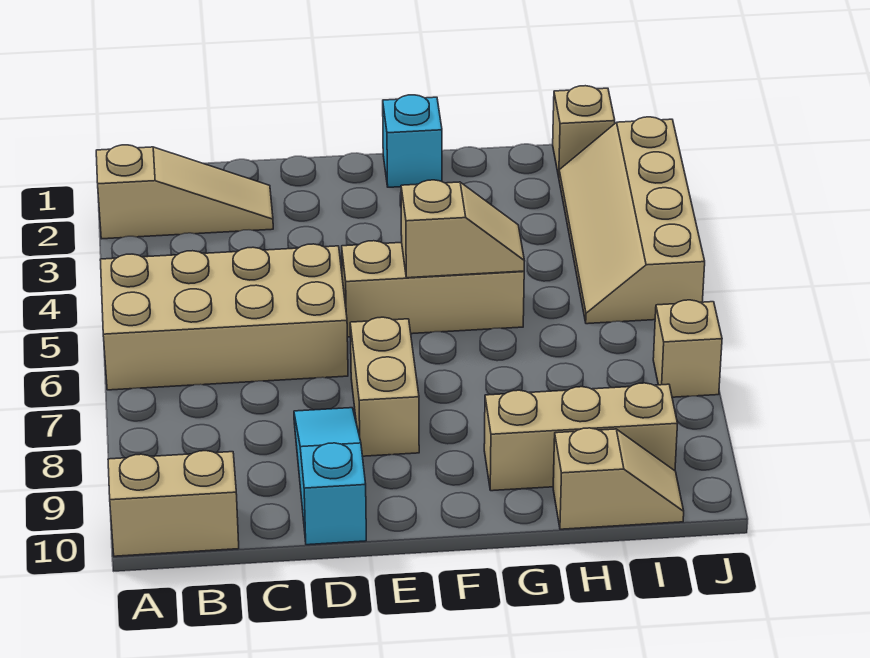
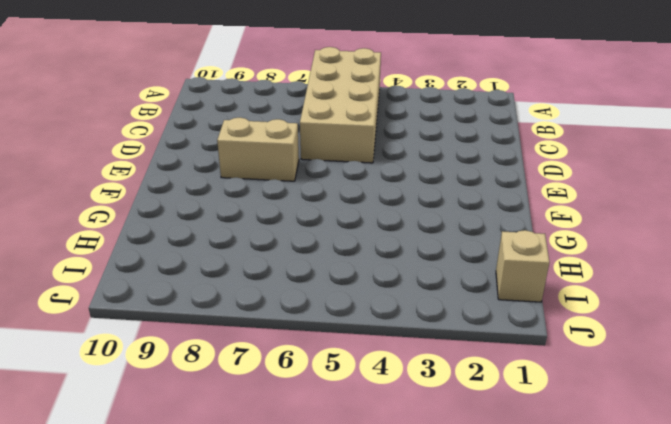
none -> tan slope A2:C2 level 1 top A
none -> tan brick A10:B10 level 1
none -> cyan slope D8:D10 level 1 top 10

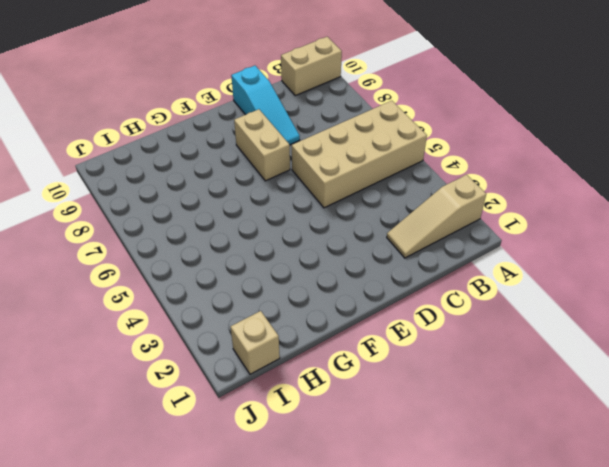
none -> tan brick E5:G5 level 1
none -> cyan brick F1 level 1
none -> tan brick G9:I9 level 1

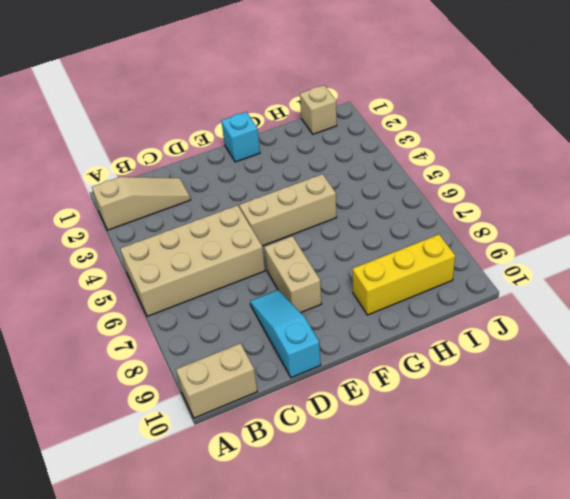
yellow brick G9:I9 level 1 -> tan brick G9:I9 level 1
none -> tan slope H10:I10 level 1 top H
none -> tan slope I2:J5 level 1 top J
none -> tan brick J7 level 1

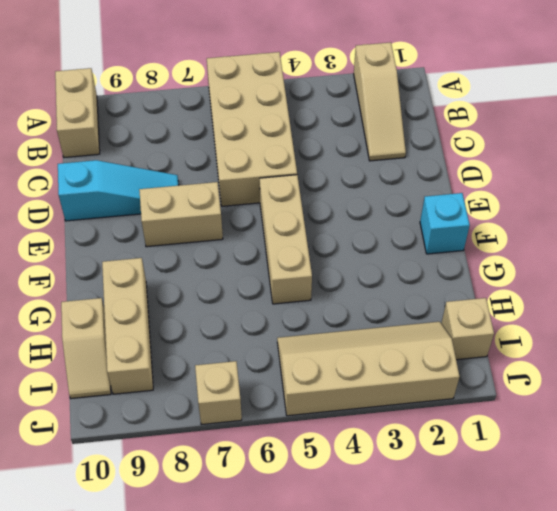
none -> tan slope F5:G5 level 2 top F

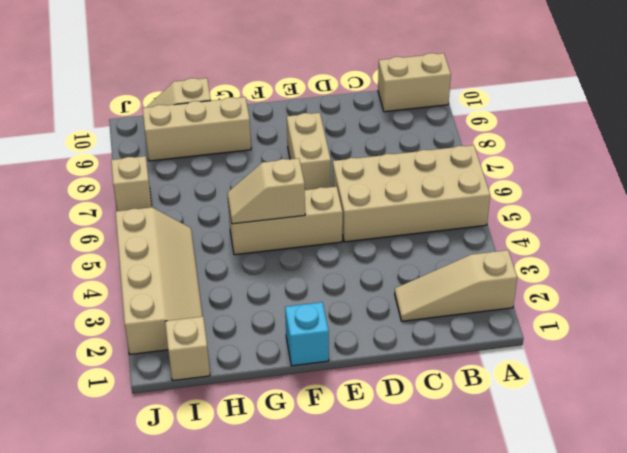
none -> cyan slope D8:D10 level 1 top 10

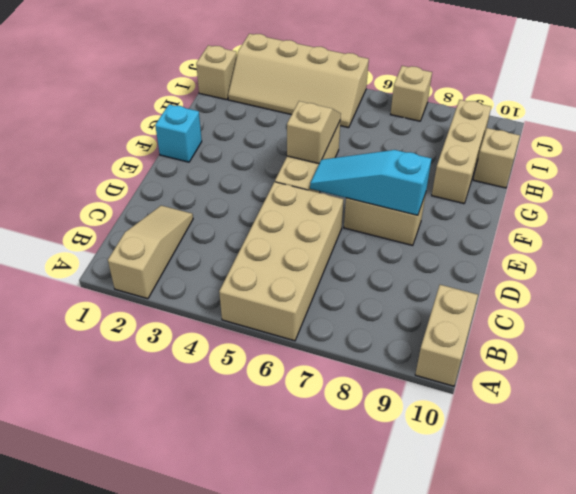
cyan slope E6:E8 level 2 top 8 -> cyan slope D8:D10 level 1 top 10

